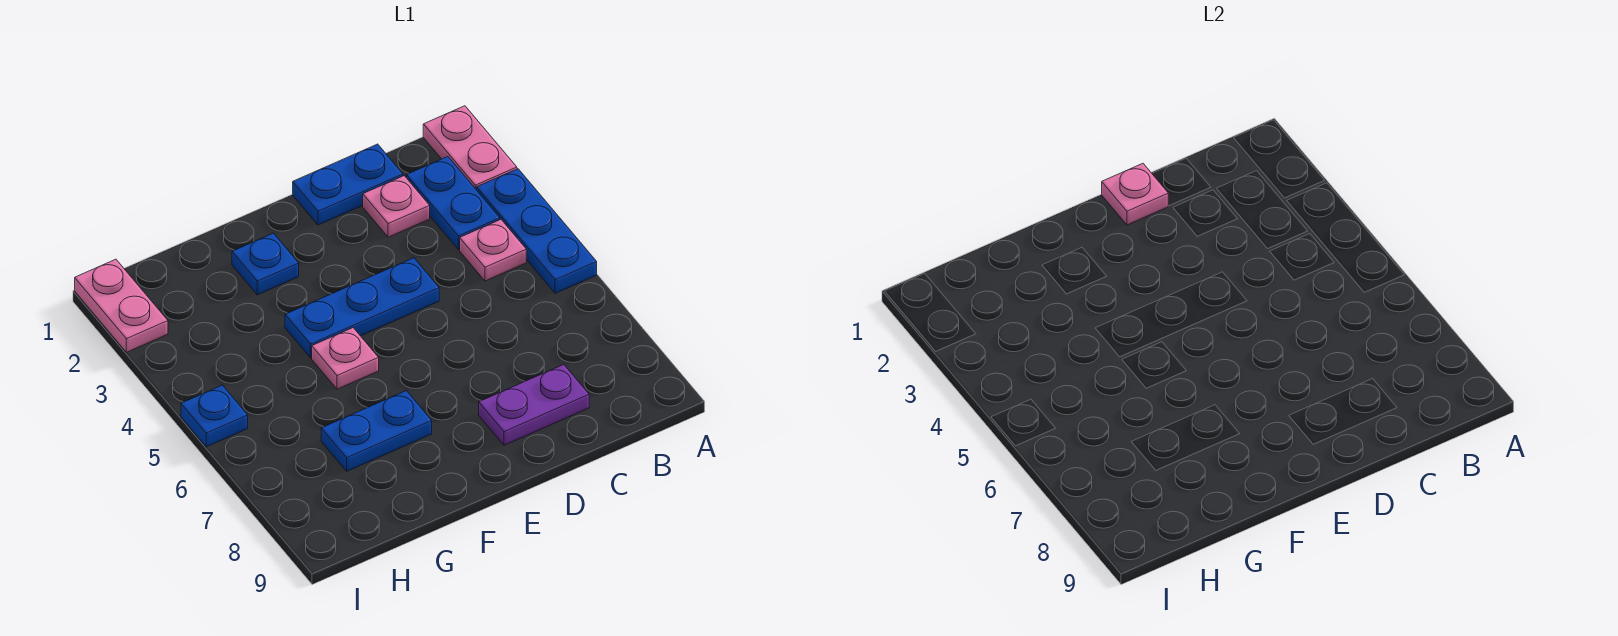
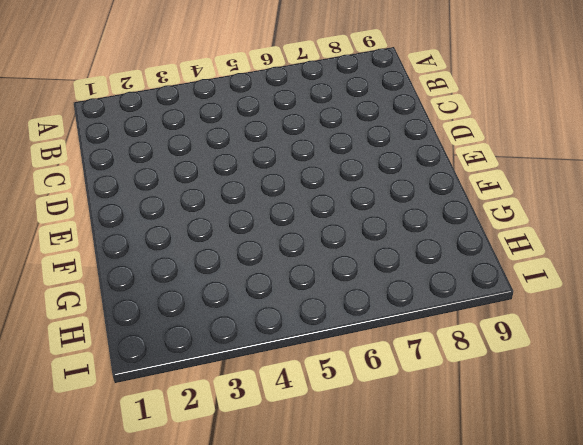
none -> pink plate A1:A2 level 1
none -> blue plate A3:A5 level 1
none -> blue plate B2:B3 level 1

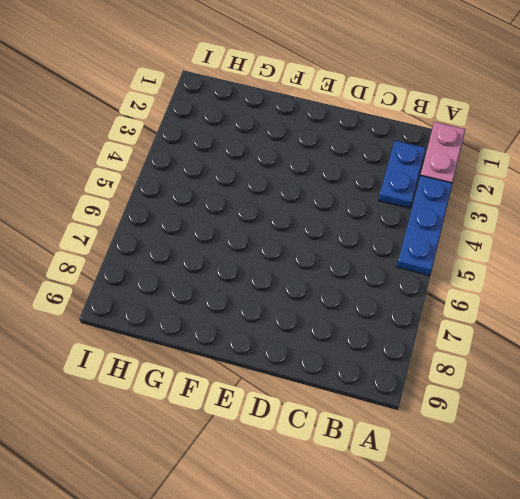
none -> pink plate B4 level 1
none -> blue plate C1:D1 level 1
none -> pink plate C2 level 1

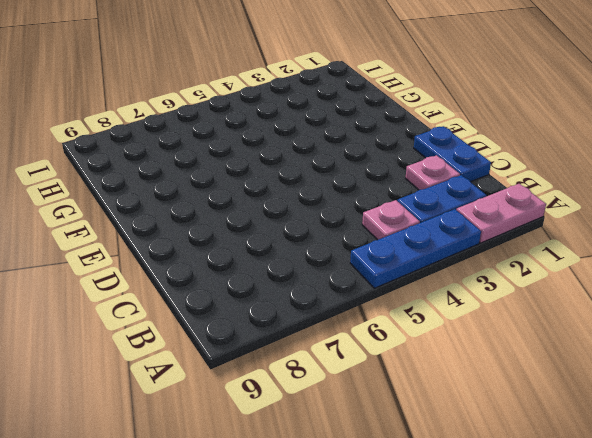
none -> purple plate C8:D8 level 1
none -> blue plate D4:F4 level 1
none -> blue plate F2 level 1

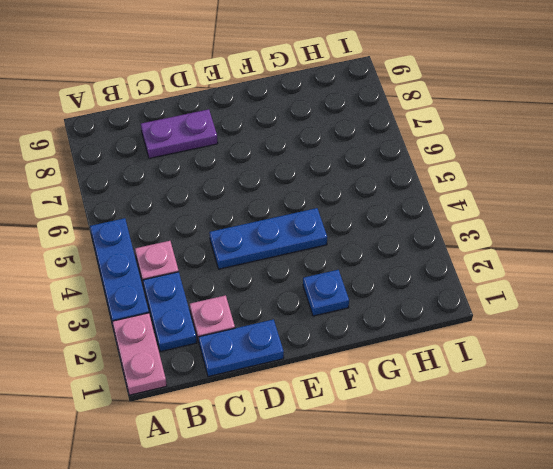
none -> pink plate F5 level 1
none -> blue plate F7:G7 level 1
none -> pink plate I1:I2 level 1

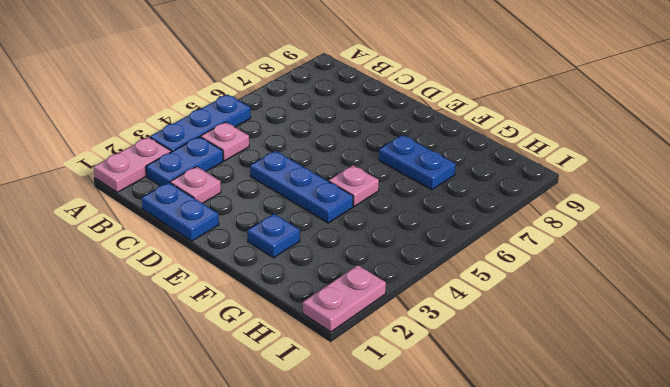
none -> purple plate C8:D8 level 1
none -> blue plate I5 level 1
none -> pink plate D1 level 2

